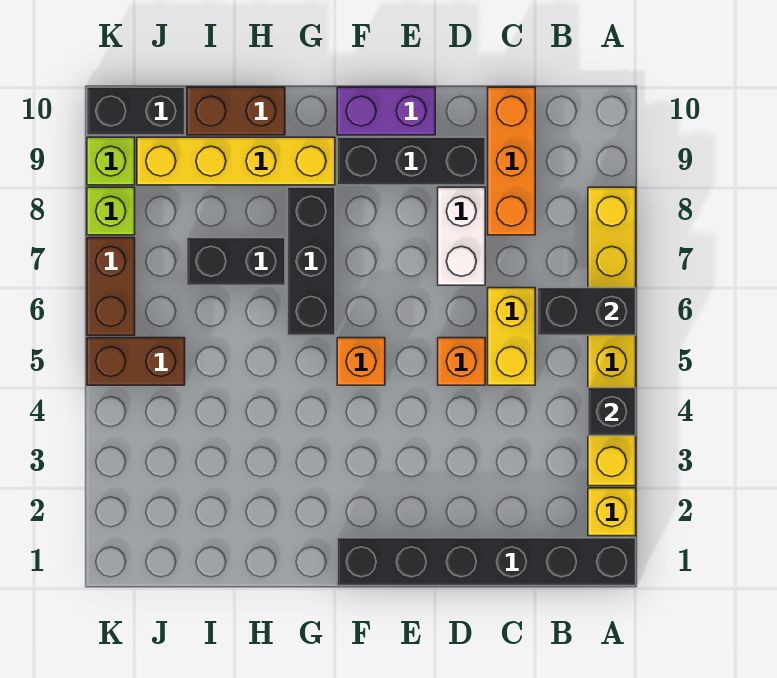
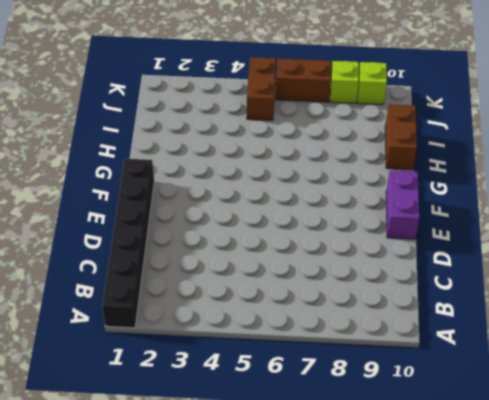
none -> yellow brick A2 level 1
none -> yellow brick A3:A8 level 1
none -> yellow brick C5:C6 level 1

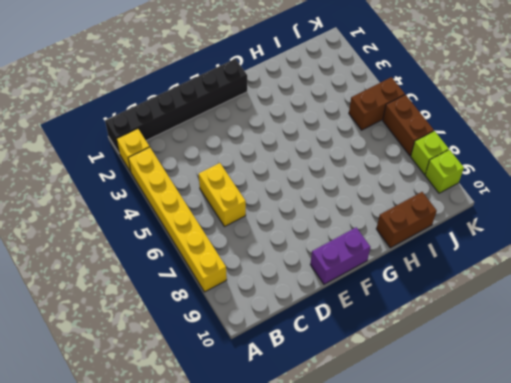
none -> orange brick C8:C10 level 1
none -> orange brick D5 level 1
none -> white brick D7:D8 level 1

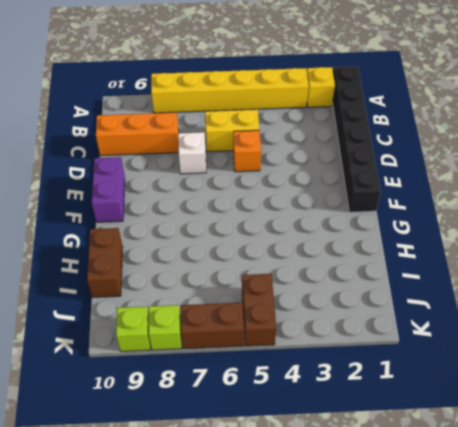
white brick D7 level 1 -> white brick D7:D8 level 1
none -> black brick D9:F9 level 1
none -> orange brick F5 level 1
none -> black brick G6:G8 level 1

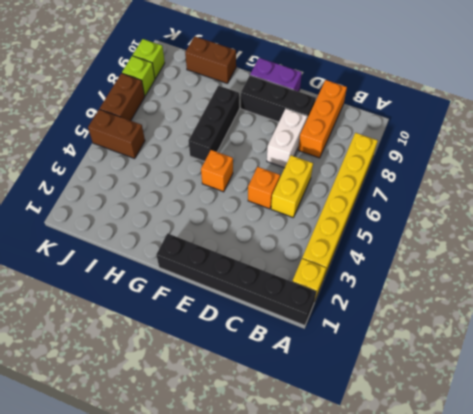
none -> yellow brick G9:J9 level 1
none -> black brick H7:I7 level 1
none -> black brick J10:K10 level 1

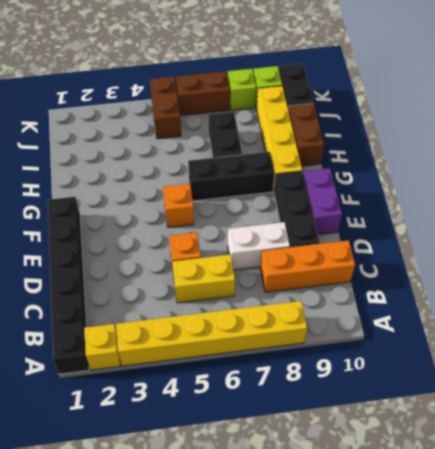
none -> black brick A4 level 2
none -> black brick A6:B6 level 2

